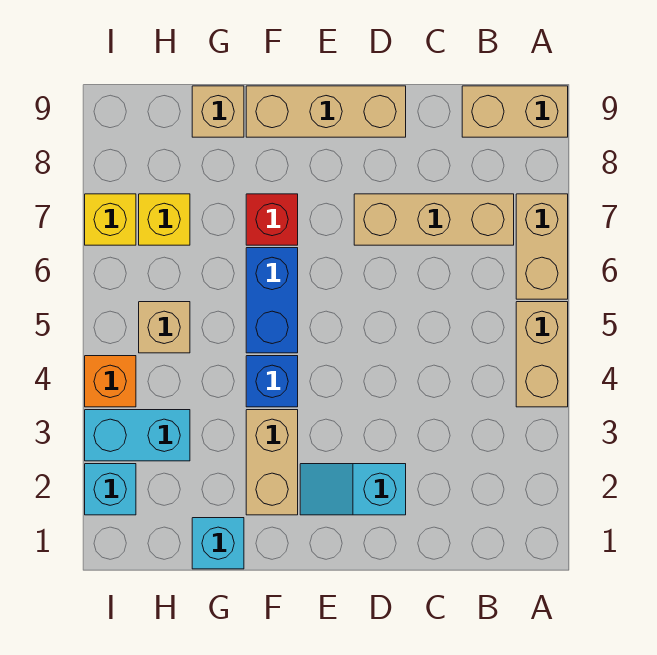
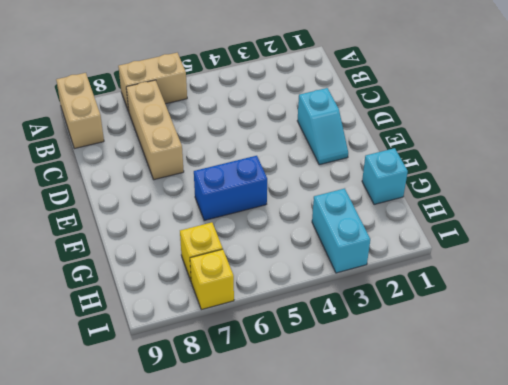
none -> tan brick A4:A5 level 1
none -> tan brick D9:F9 level 1
none -> tan brick F2:F3 level 1

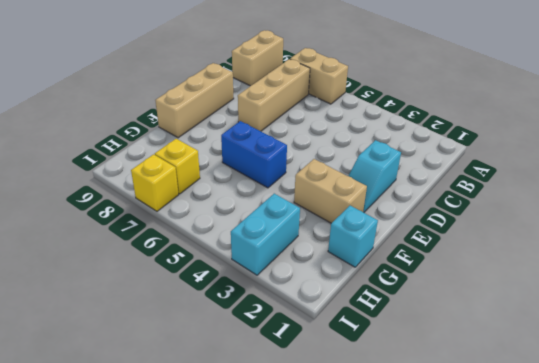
none -> tan brick A4:A5 level 1
none -> blue brick F4 level 1
none -> red brick F7 level 1

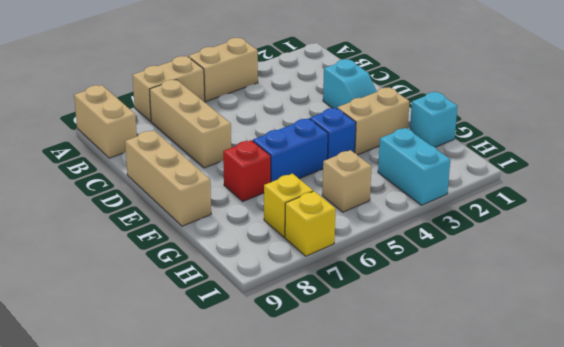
none -> tan brick G9 level 1
none -> cyan brick I2 level 1
none -> orange brick I4 level 1

